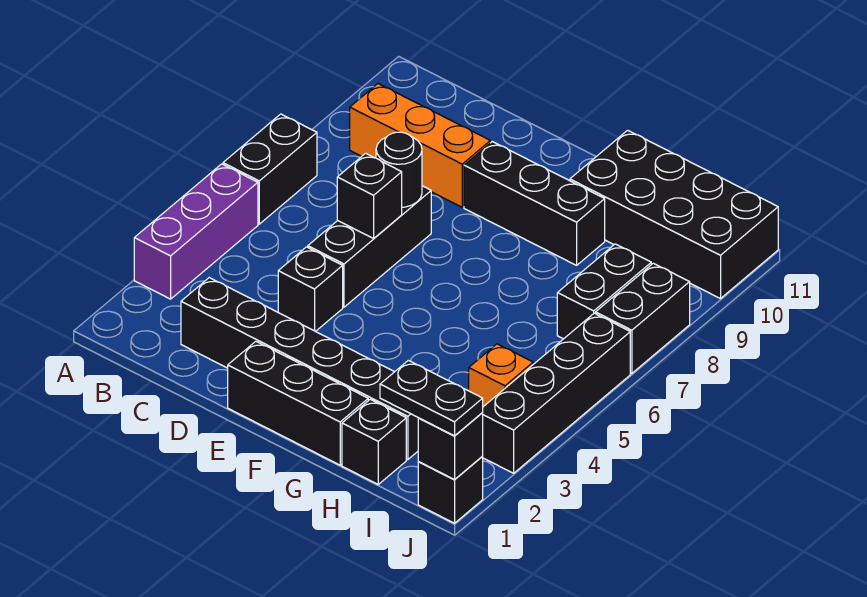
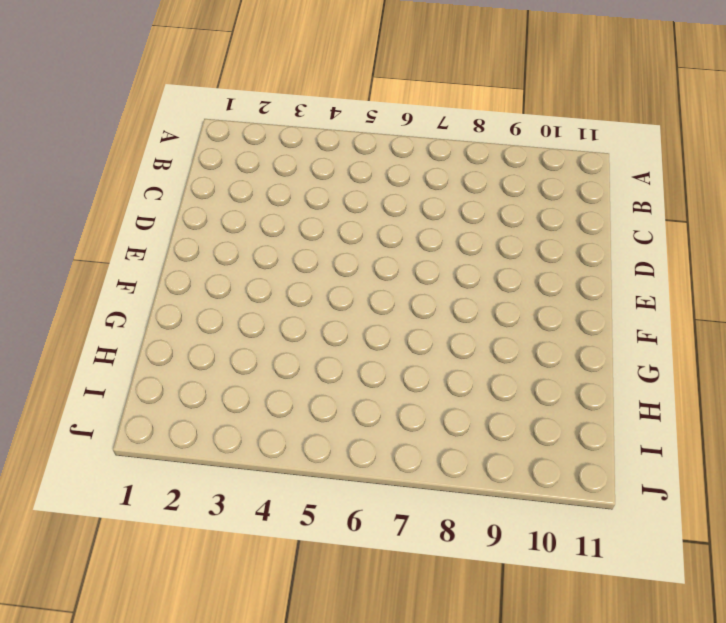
none -> purple brick A3:A5 level 1
none -> black brick A6:A7 level 1
none -> orange brick B9:D9 level 1

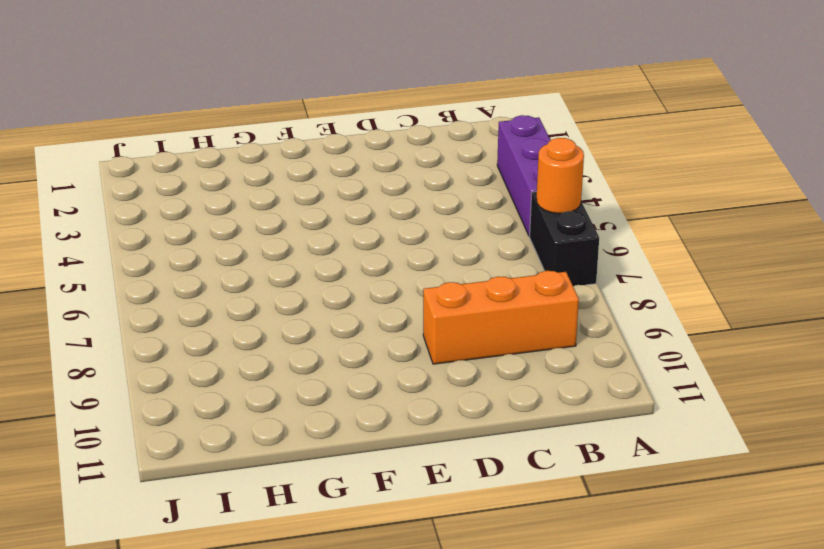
orange round brick A6 level 2 -> none
none -> black brick C2:H2 level 1
none -> black brick D4 level 1
none -> black brick D5:D7 level 1

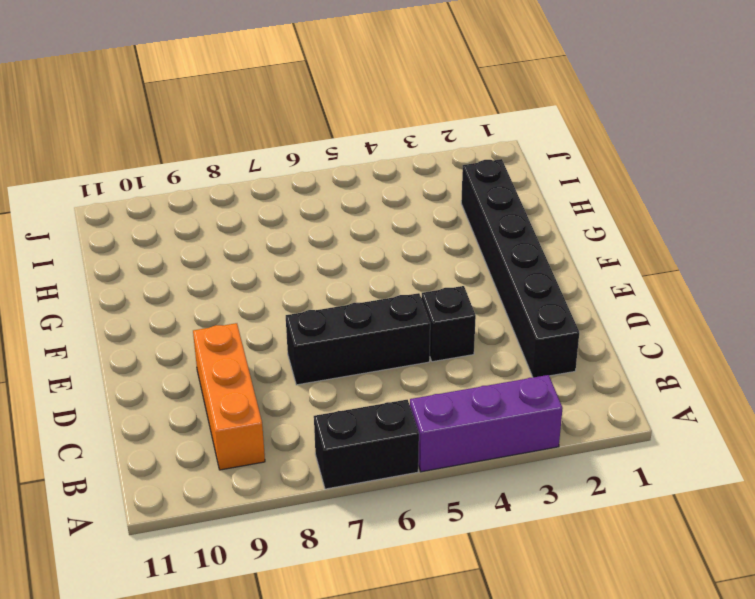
none -> black brick E1:G1 level 1
none -> black brick E9:G9 level 1
none -> black brick G10:J11 level 1

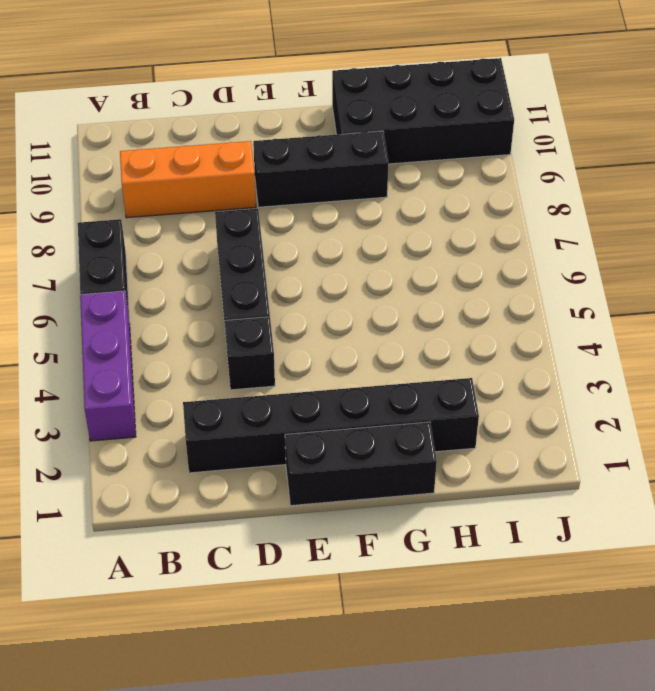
none -> black brick H1 level 1
none -> orange brick I4 level 1
none -> black brick I7:I8 level 1

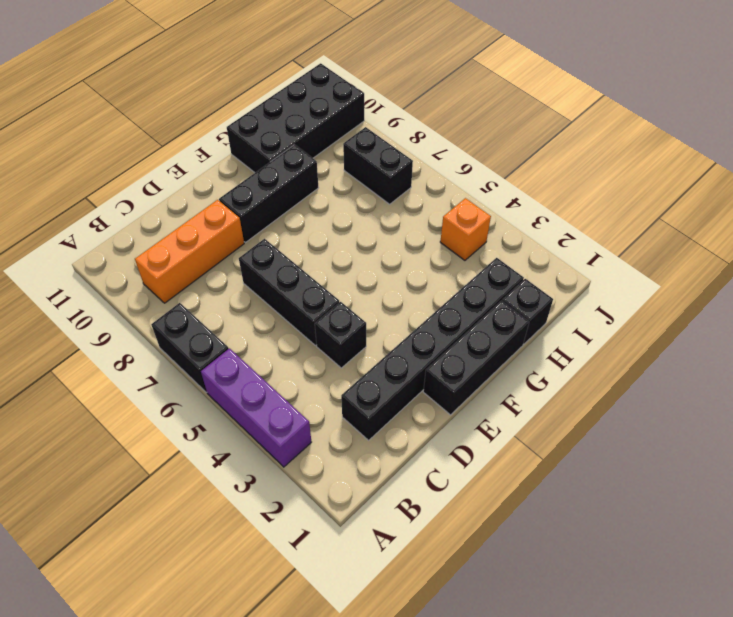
none -> black brick J1 level 1
none -> black brick J3:J6 level 1
none -> black brick J7:J8 level 1

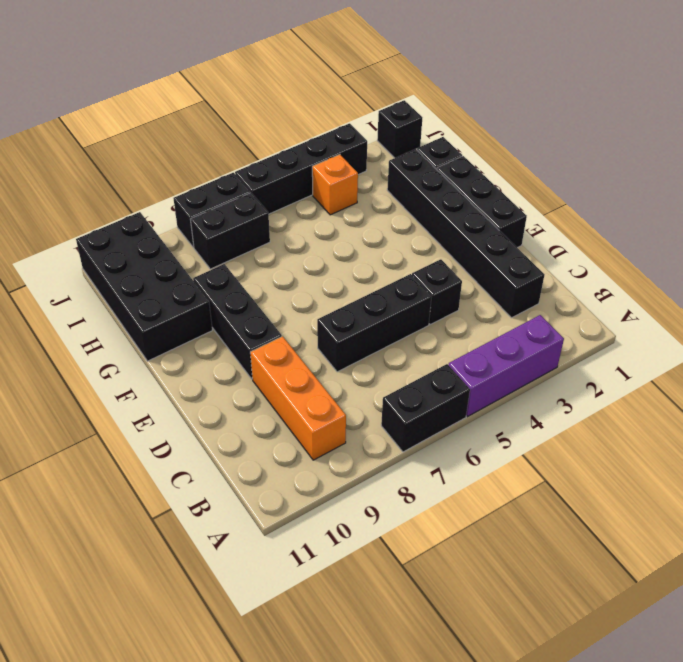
none -> black brick D6 level 2
none -> black round brick D7 level 2
none -> black brick J1 level 2

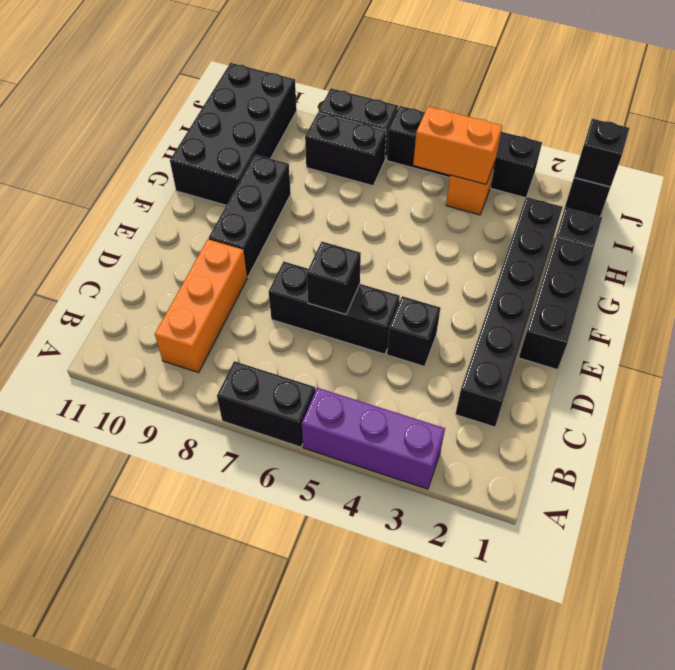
orange brick I4:I5 level 2 -> none
none -> black round brick D7 level 2
none -> black plate I1:J1 level 3

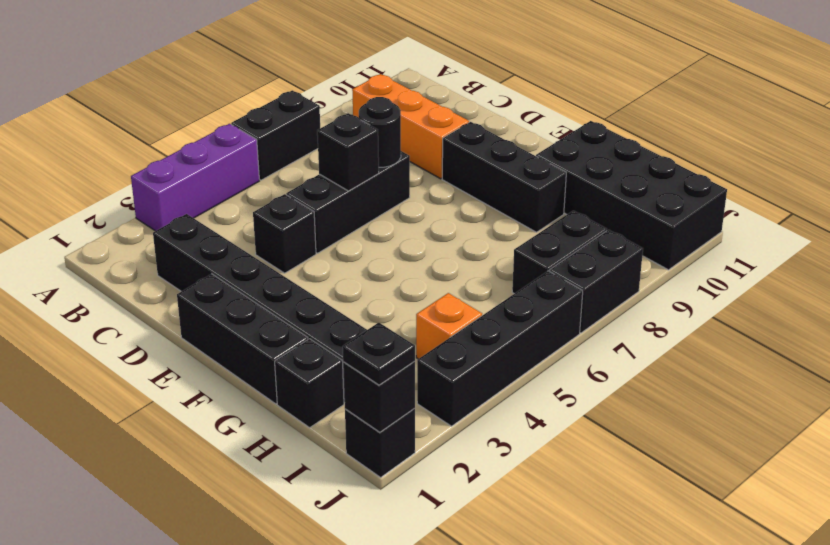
black plate J1 level 3 -> black plate I1:J1 level 3

